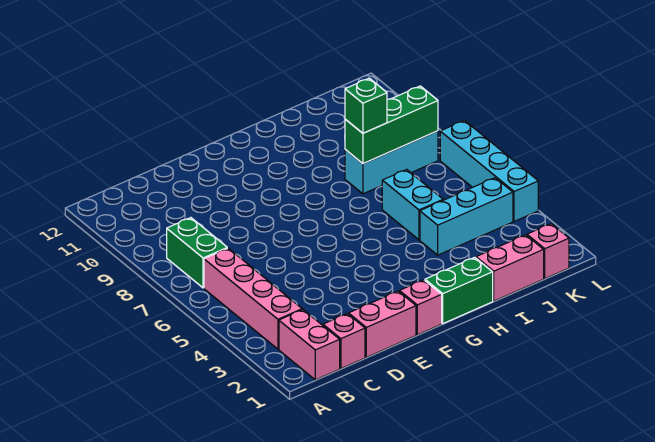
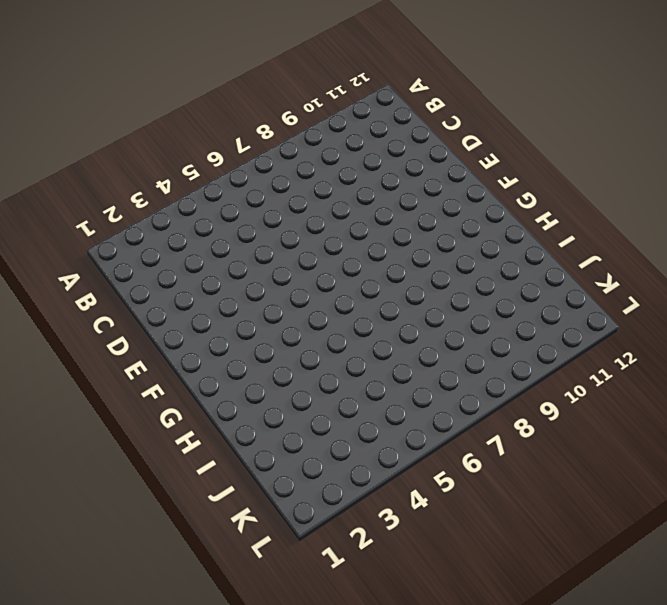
none -> pink brick B1:B2 level 1
none -> pink brick B3:B6 level 1
none -> green brick B7:B8 level 1

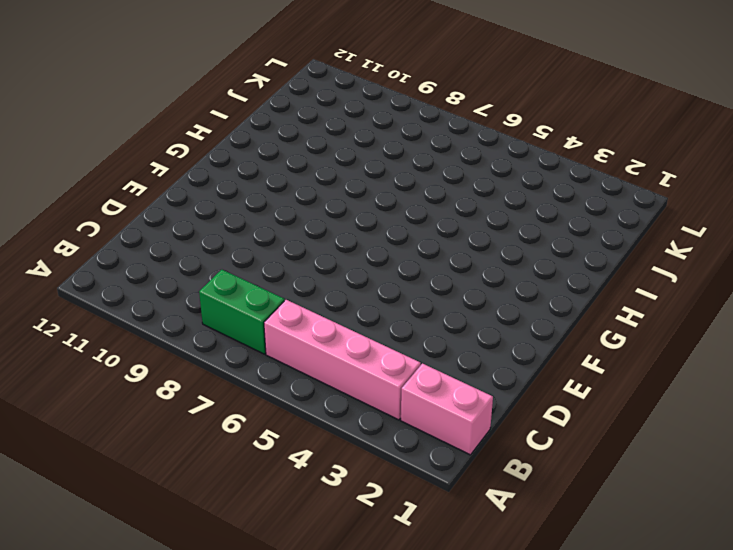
none -> pink brick C1 level 1
none -> pink brick D1:E1 level 1
none -> pink brick F1 level 1

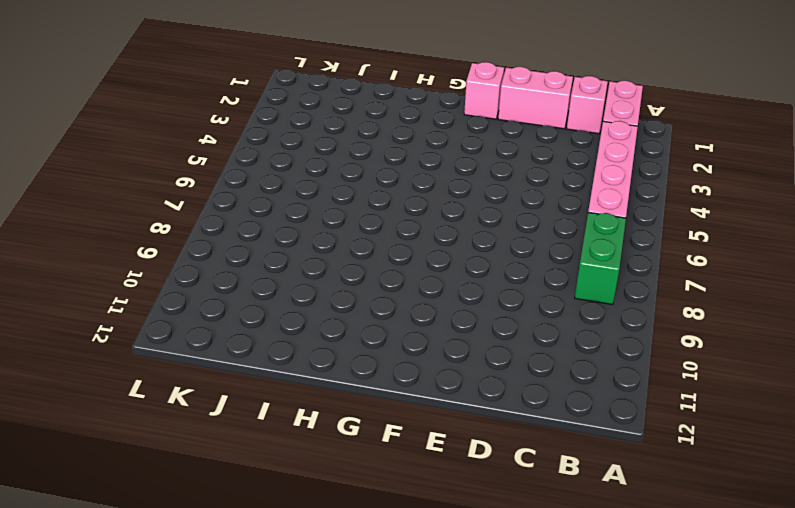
none -> green brick G1:H1 level 1
none -> pink brick I1:J1 level 1
none -> cyan brick I4:K4 level 1

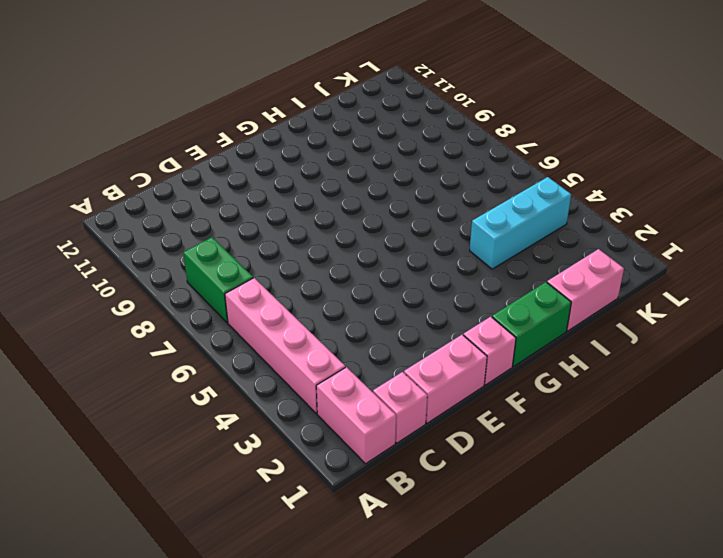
none -> cyan brick I5:I6 level 1
none -> cyan brick I8:K8 level 1
none -> pink brick K1 level 1

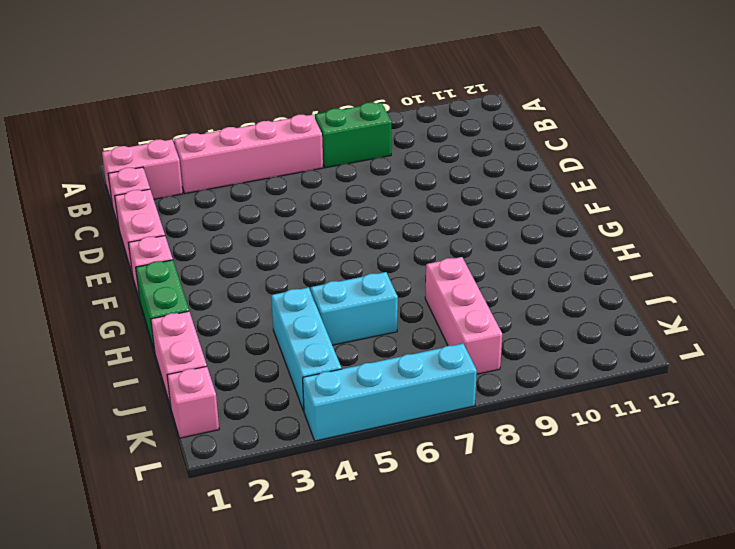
pink brick I8:K8 level 1 -> cyan brick I8:K8 level 1
none -> green brick I8:K8 level 2
none -> green brick I8 level 3

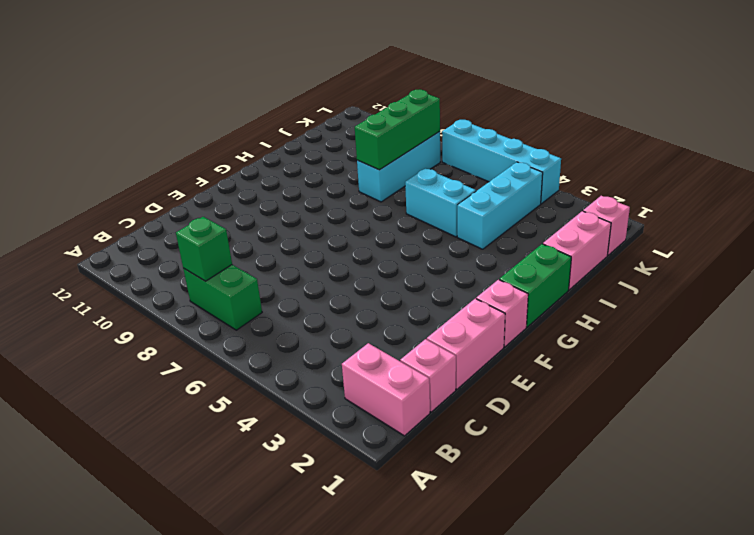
green brick B8 level 2 -> green brick I8 level 3
none -> pink brick B3:B6 level 1

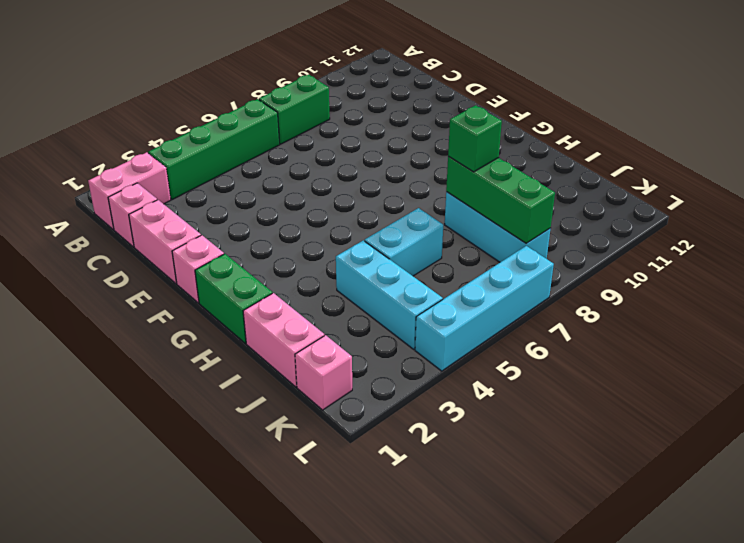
green brick B3:B6 level 1 -> pink brick B3:B6 level 1

